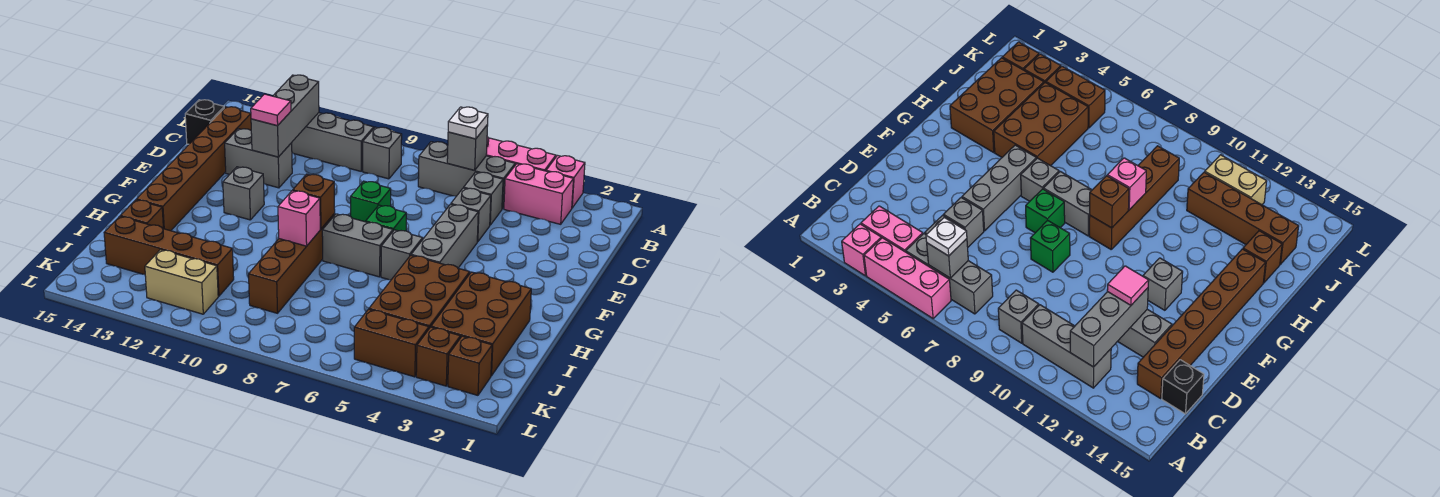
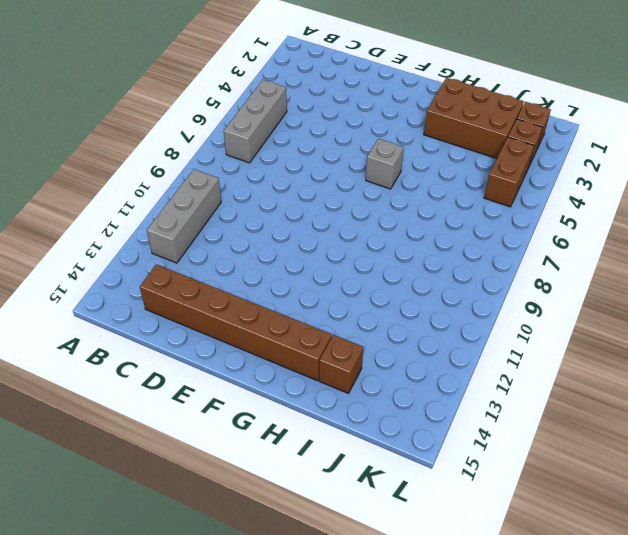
none -> pink brick A3 level 1
none -> pink brick A4:A6 level 1
none -> pink brick B3:B4 level 1
none -> grey brick B9 level 1

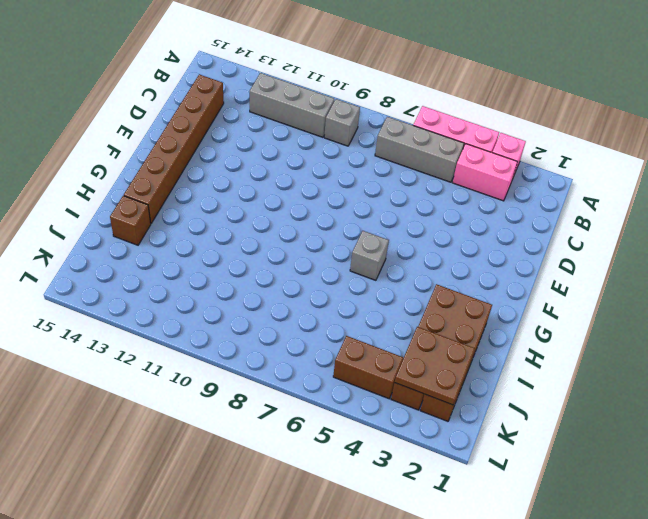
brown plate J2:K3 level 2 -> none
none -> grey brick C5 level 1
none -> black brick C15 level 1
none -> grey brick D5 level 1
none -> grey brick D12:D13 level 1

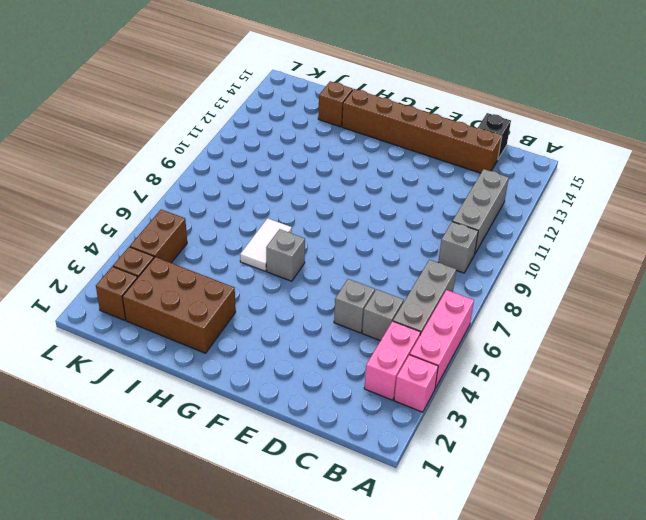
white tile H6:H7 level 1 -> none
none -> grey brick D12:D13 level 1
none -> grey brick E5:G5 level 1
none -> green brick E8 level 1
none -> green brick F7 level 1

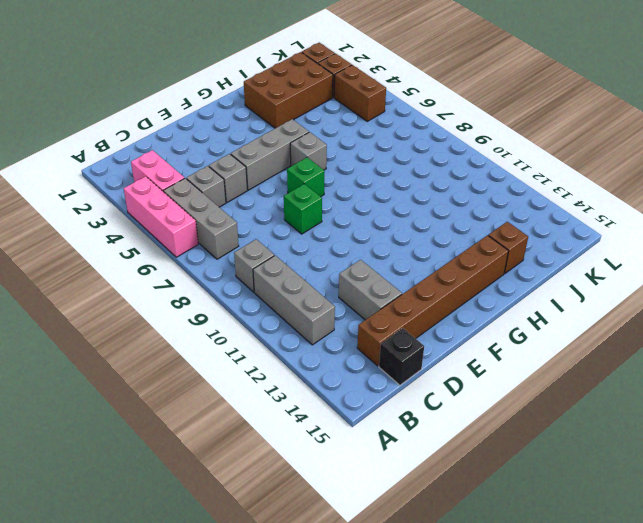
none -> pink brick A3 level 1
none -> grey brick F12 level 1
none -> grey brick G7:G8 level 1
none -> brown brick G9:J9 level 1

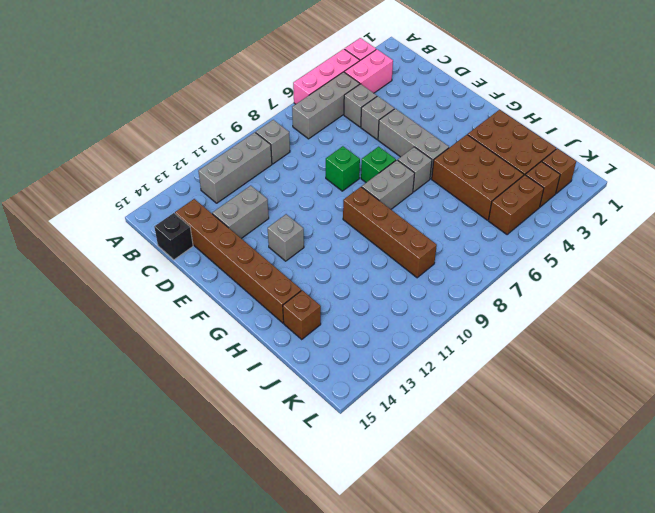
none -> brown brick J11:J14 level 1
none -> tan brick K11:K12 level 1
none -> grey brick B6 level 2
none -> grey brick B12:D12 level 2

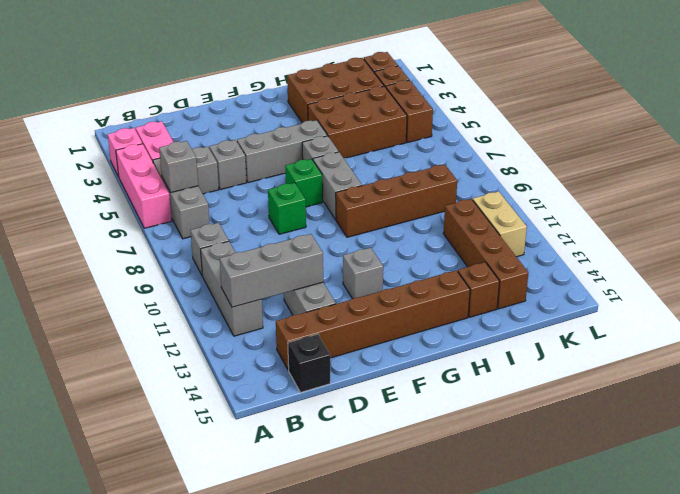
none -> brown brick G9 level 2
none -> pink brick H9 level 2
none -> white plate B6 level 3
none -> pink tile D12 level 3

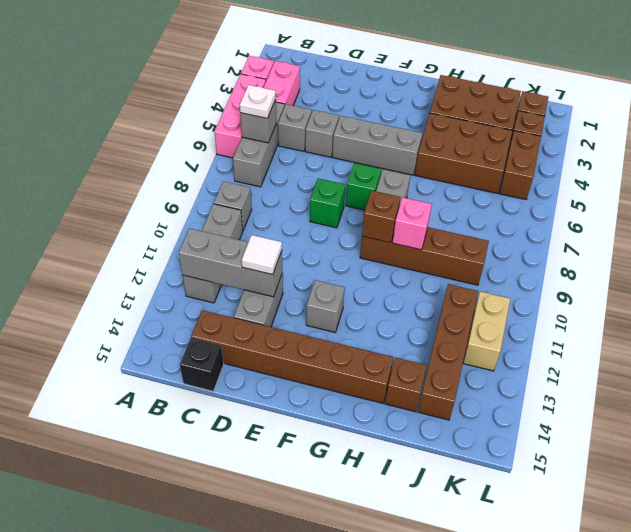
white tile D12 level 3 -> pink tile D12 level 3
none -> grey brick G6 level 1

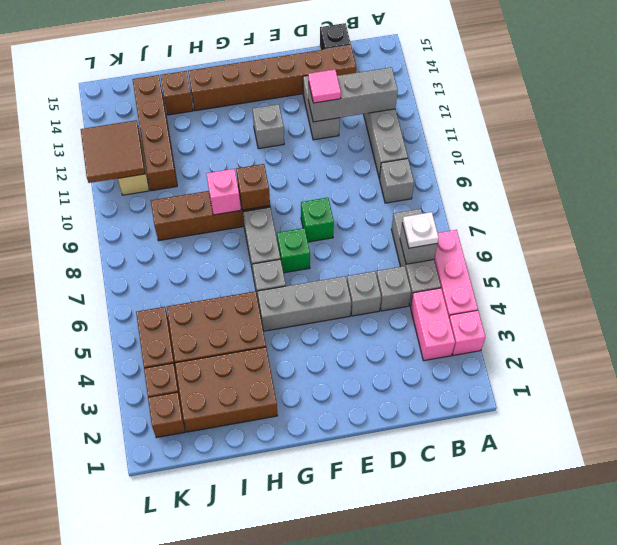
brown tile K11:L12 level 2 -> none

